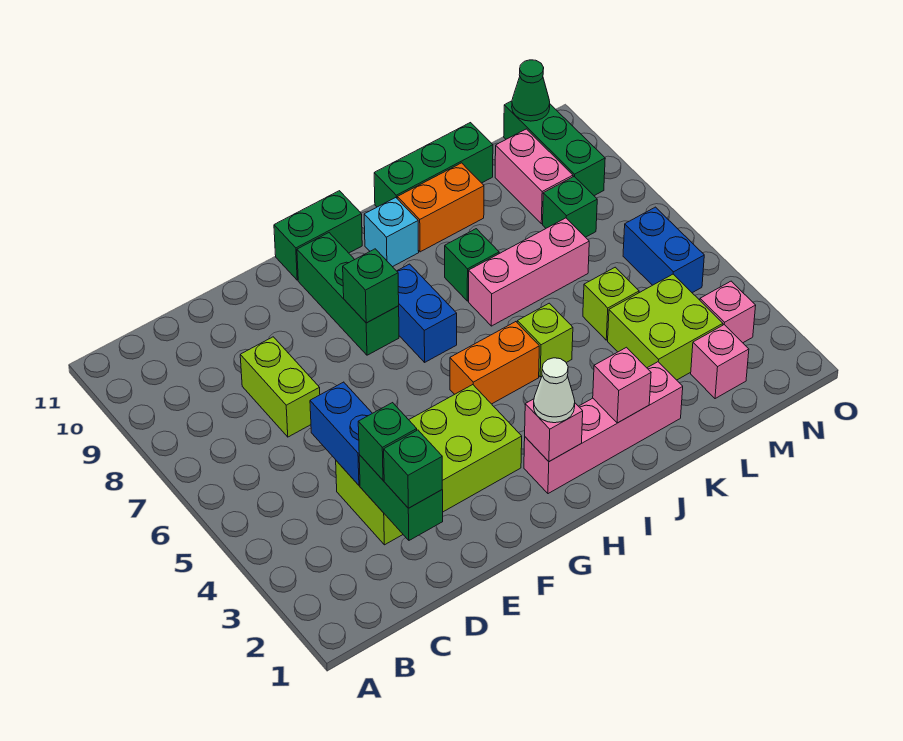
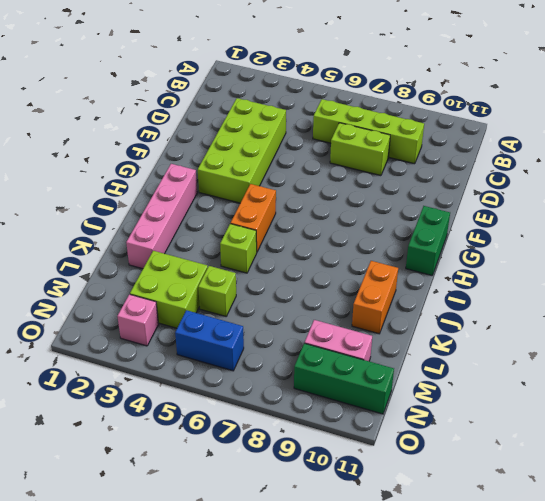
lime brick C6:C9 level 1 -> none
none -> green brick G8:G10 level 1
none -> blue brick H7:H8 level 1
none -> cyan brick I10 level 1
none -> pink brick J7:L7 level 1

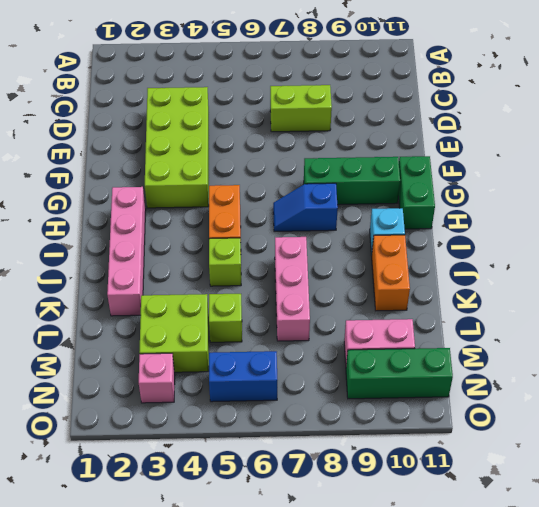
blue slope H7:H8 level 1 top 8 -> blue brick H7:H8 level 1
none -> green brick J8 level 1
none -> green brick J11:L11 level 1
none -> pink brick M2 level 1
none -> green brick M8 level 1

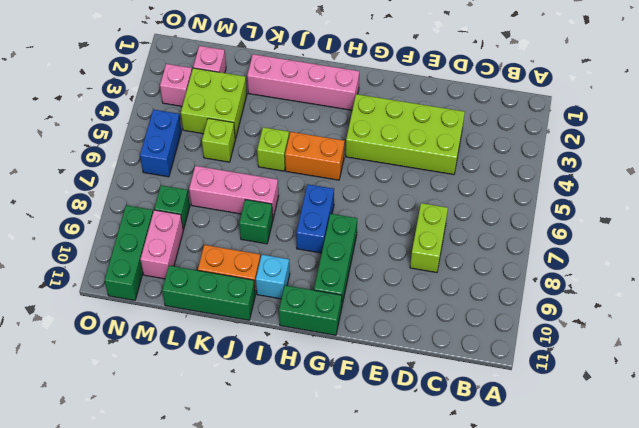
none -> green brick D2:D3 level 2
none -> blue brick D4:D5 level 2
none -> green brick G8 level 2
none -> pink brick H2 level 2

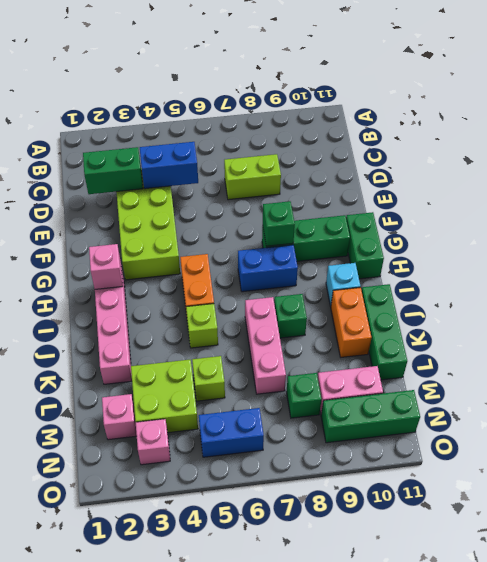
none -> pink brick J2 level 2
none -> green cone N11 level 2
none -> green brick D2 level 3
none -> green brick D3 level 3

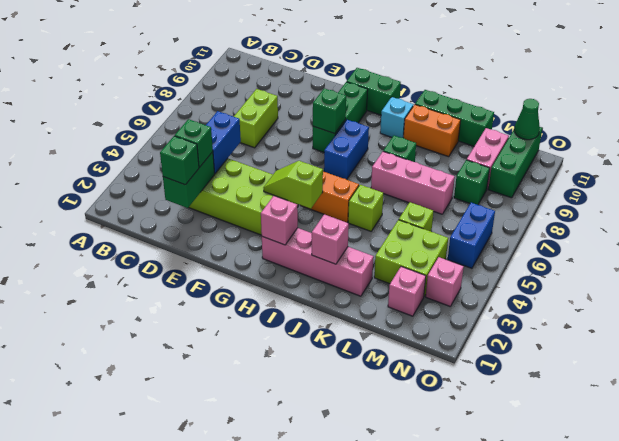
lime slope G4:H4 level 2 top H -> none
none -> white cone H2 level 3

